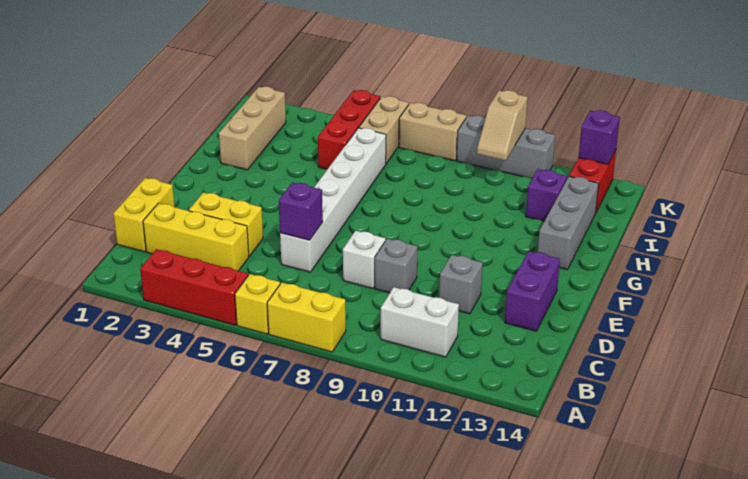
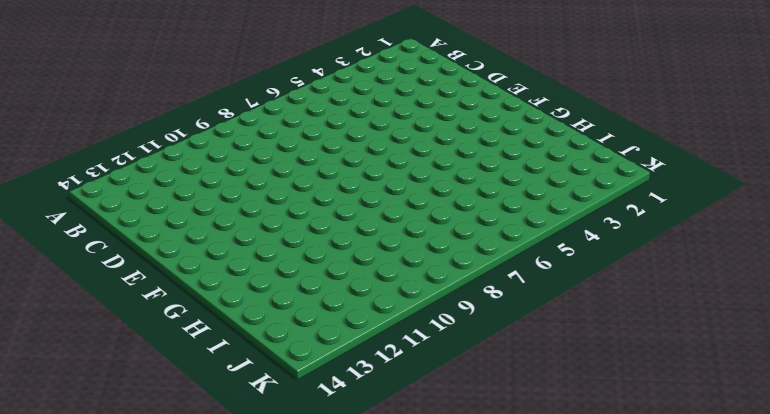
none -> red brick A3:A5 level 1
none -> yellow brick A6 level 1
none -> yellow brick A7:A8 level 1

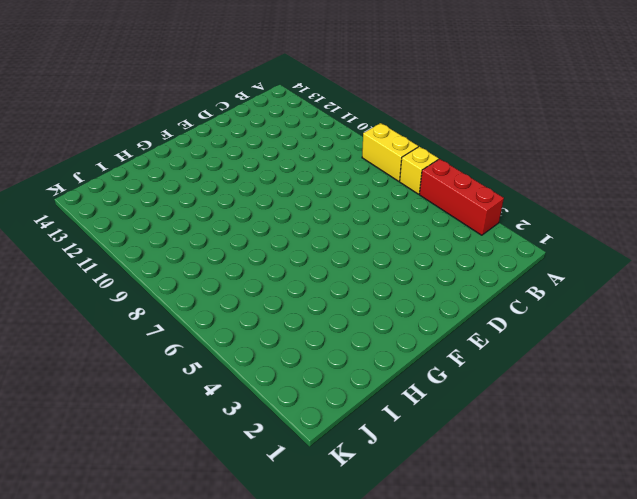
none -> white brick B10:B11 level 1
none -> yellow brick C1:D1 level 1
none -> yellow brick C2:C4 level 1

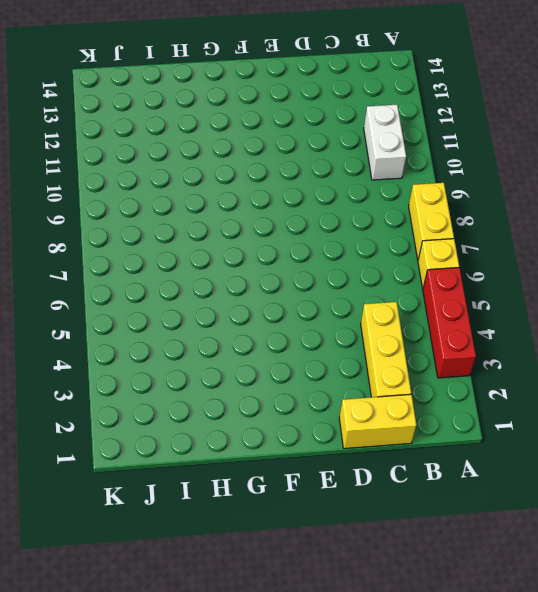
none -> yellow brick D3:D4 level 1
none -> white brick D6:I6 level 1
none -> white brick D8 level 1

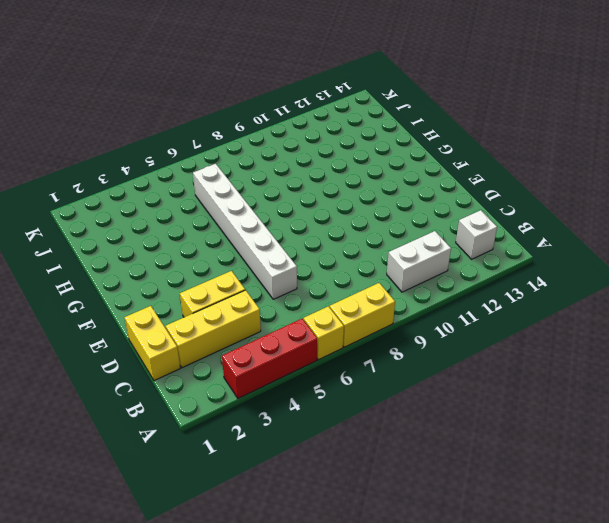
white brick B13 level 1 -> white brick D8 level 1
none -> grey brick D9 level 1
none -> grey brick D11 level 1
none -> purple brick D13:E13 level 1

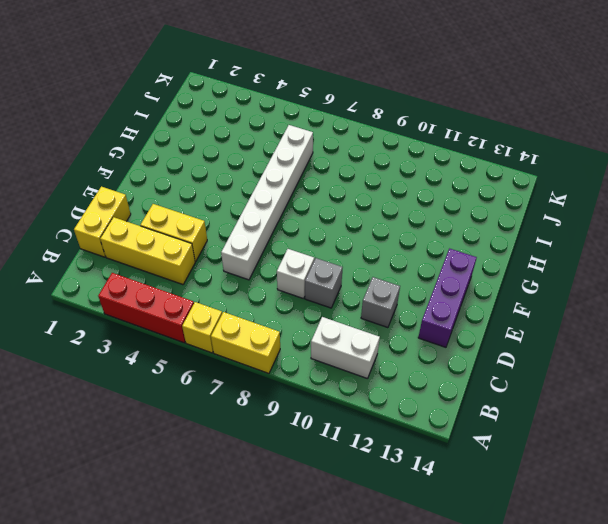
purple brick D13:F13 level 1 -> purple brick D13:E13 level 1
none -> grey brick G13:I13 level 1
none -> tan brick H2:J2 level 1
none -> red brick I5:K5 level 1

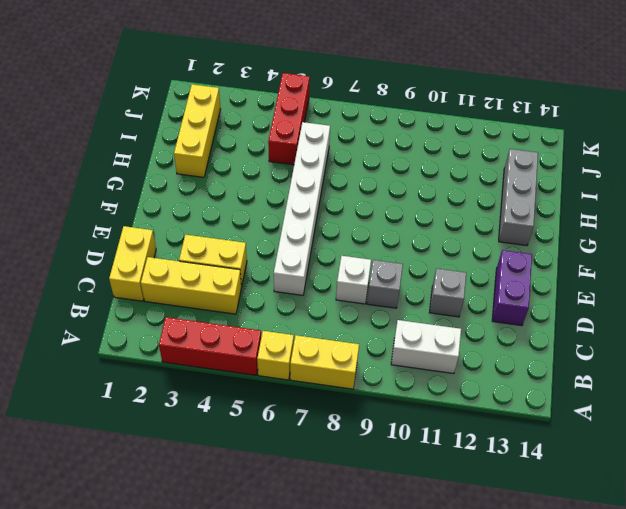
yellow brick H2:J2 level 1 -> tan brick H2:J2 level 1
none -> purple brick I12 level 1
none -> tan brick J6:K6 level 1
none -> red brick J13:K13 level 1

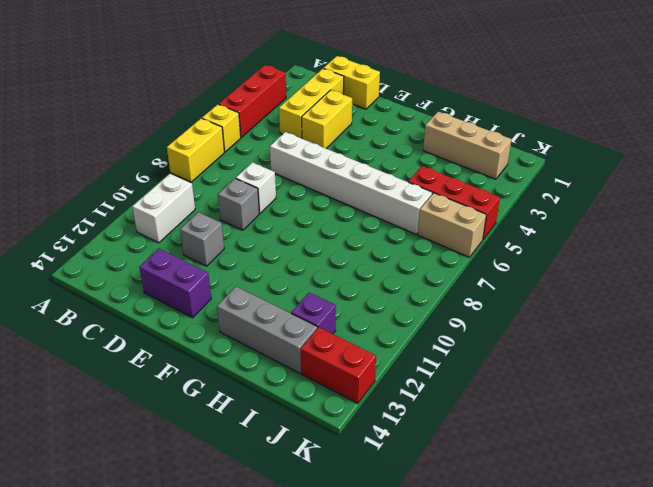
none -> tan brick K7:K8 level 1
none -> grey brick K9:K11 level 1
none -> purple brick D6 level 2

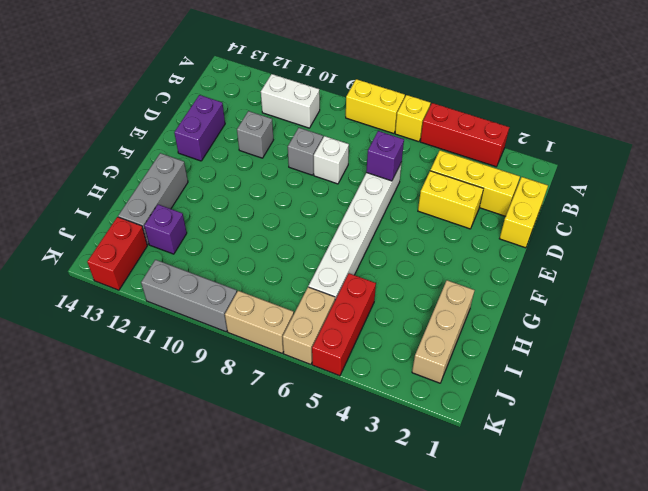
none -> tan slope J10:K10 level 2 top K
none -> purple brick K13 level 2

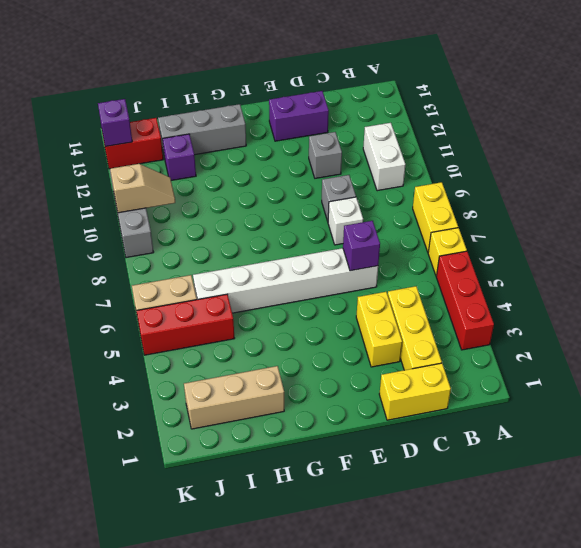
none -> tan brick K7:K8 level 1

